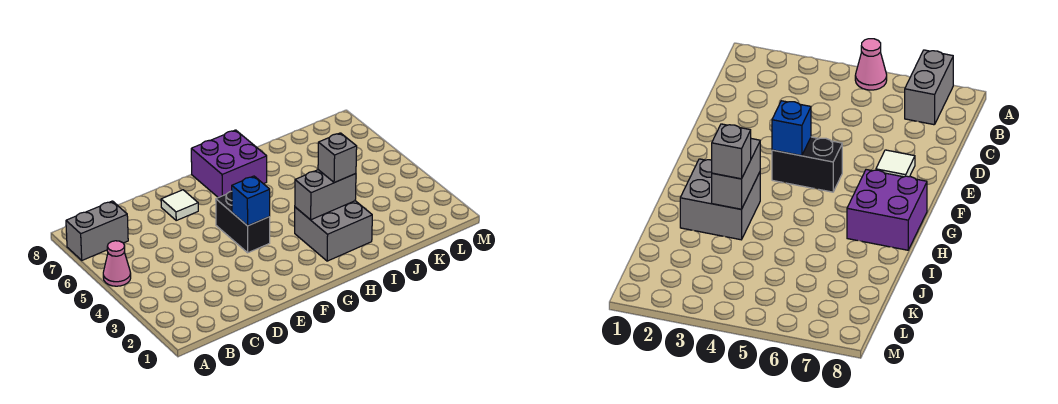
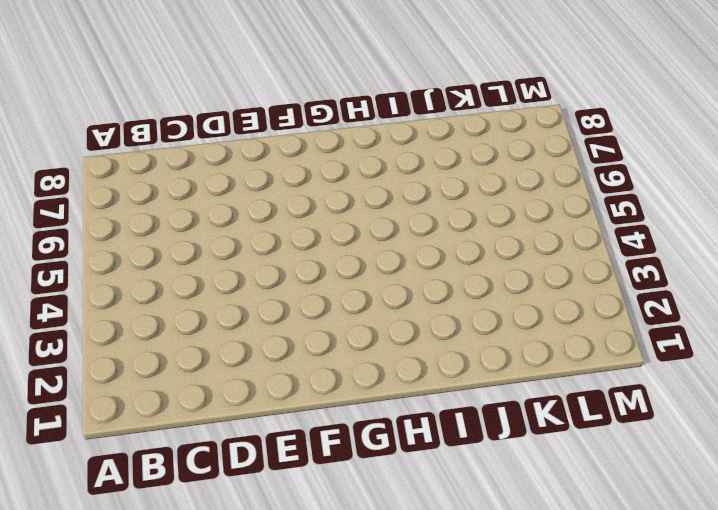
none -> pink cone A5 level 1
none -> grey brick A7:B7 level 1

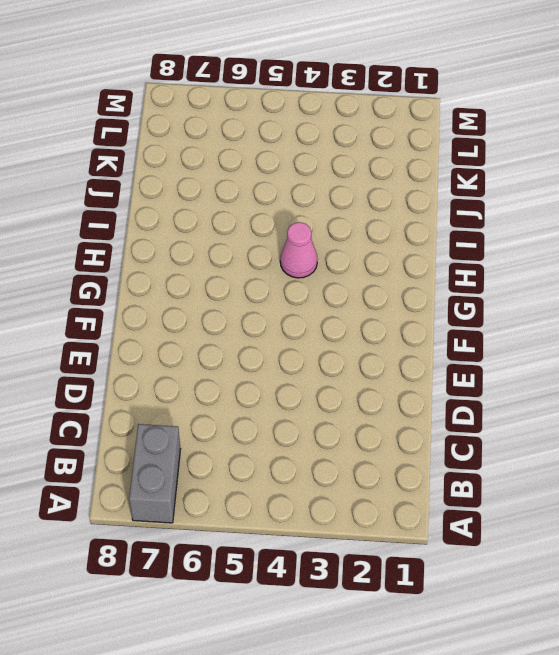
pink cone H4 level 1 -> pink cone A5 level 1
none -> white tile E7 level 1
none -> black brick F4:F5 level 1

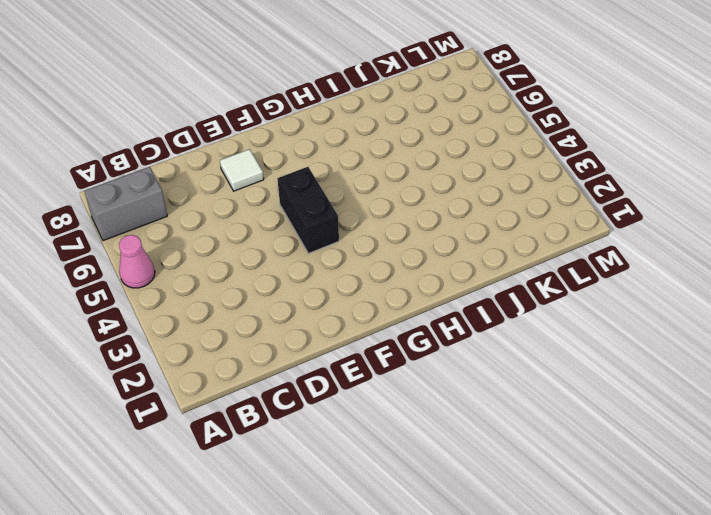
none -> purple brick G7:H8 level 1
none -> grey brick H2:I3 level 1

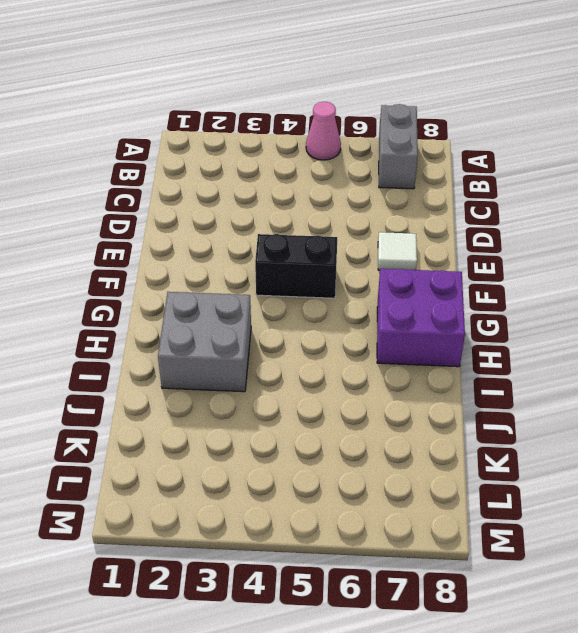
none -> blue brick F4 level 2
none -> grey brick H3:I3 level 2

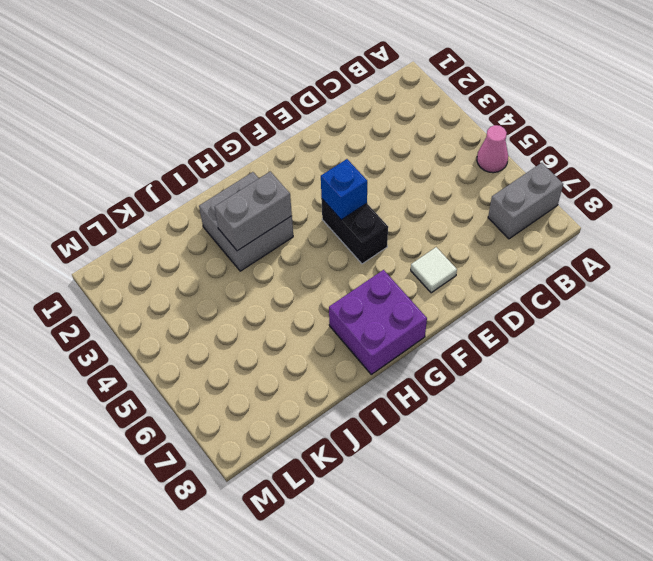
none -> grey brick I3 level 3

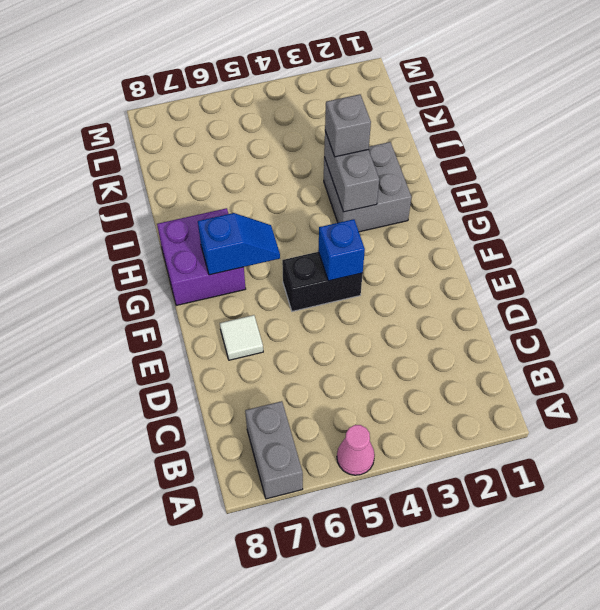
blue slope G6:G7 level 2 top 7 -> none

